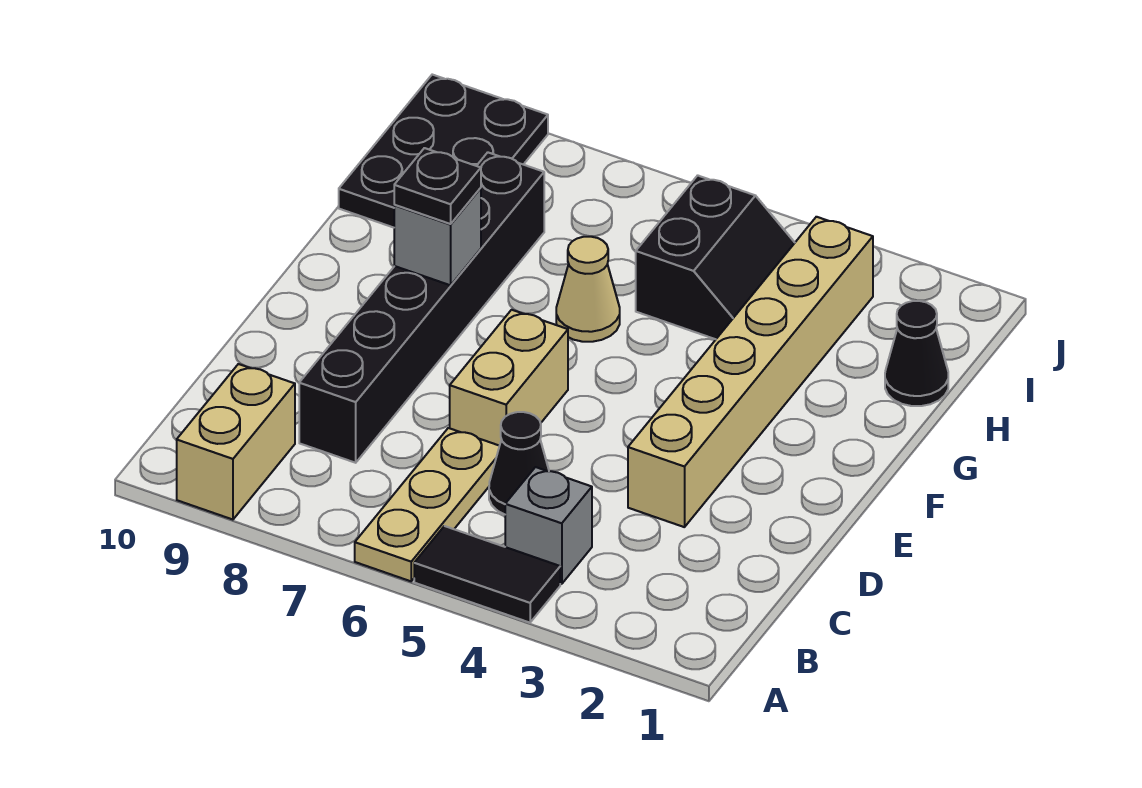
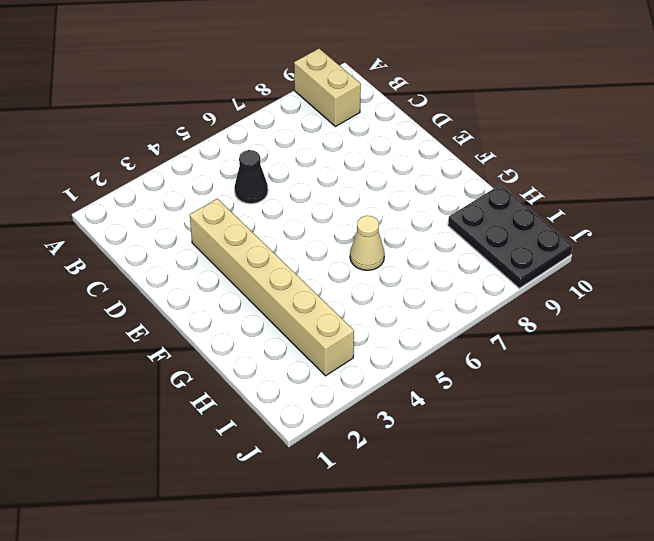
none -> black tile A4:A5 level 1
none -> tan plate A6:C6 level 1
none -> grey brick B4 level 1

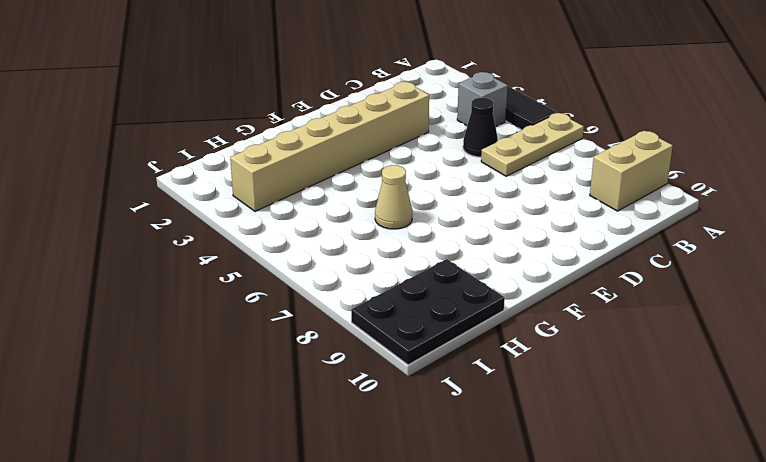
none -> black brick C8:H8 level 1
none -> tan brick D6:E6 level 1
none -> black cone H1 level 1

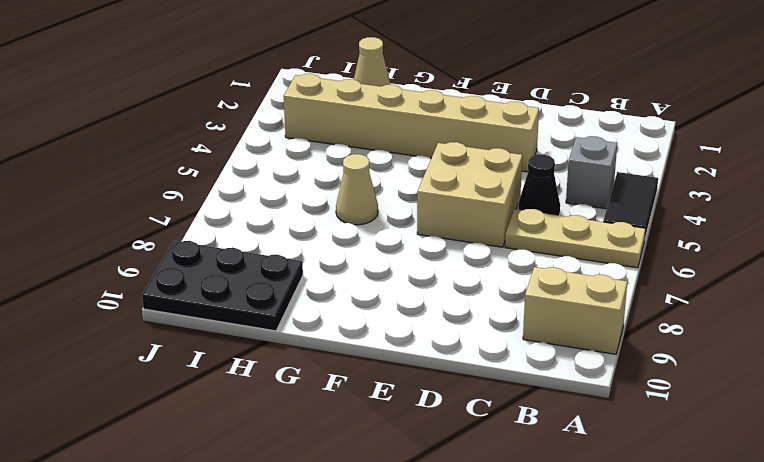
tan brick D5:E6 level 1 -> tan brick D6:E6 level 1
tan cone H1 level 1 -> black cone H1 level 1
none -> black brick C8:H8 level 1
none -> black slope H4:I5 level 1 top 5
none -> grey brick F8 level 2

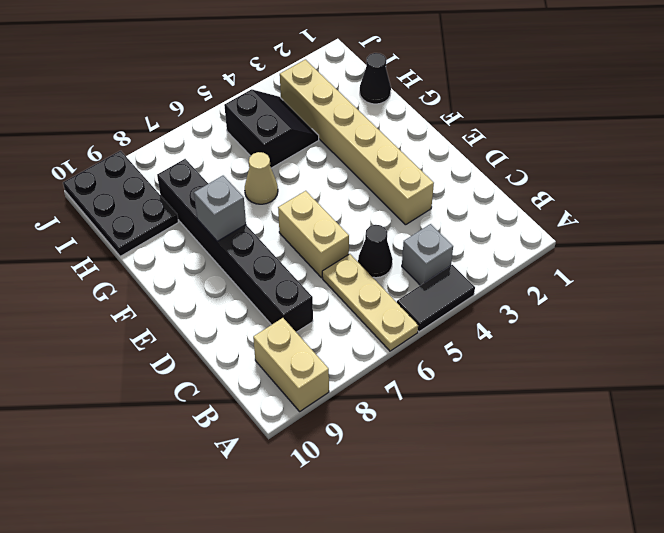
none -> black plate F8 level 3

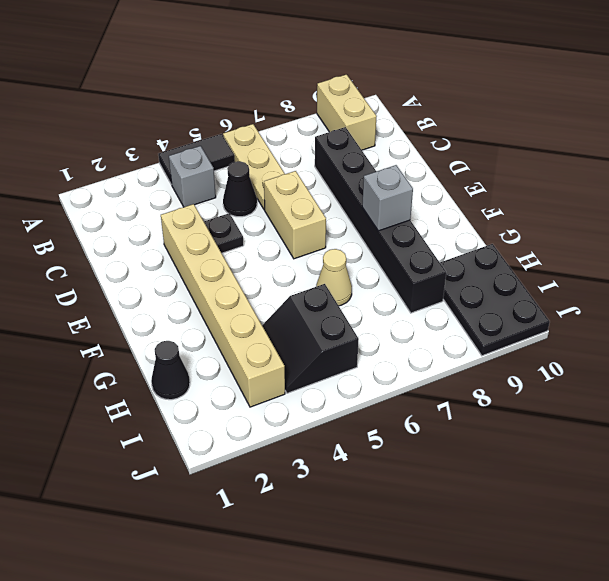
black plate D4 level 1 -> black plate F8 level 3

